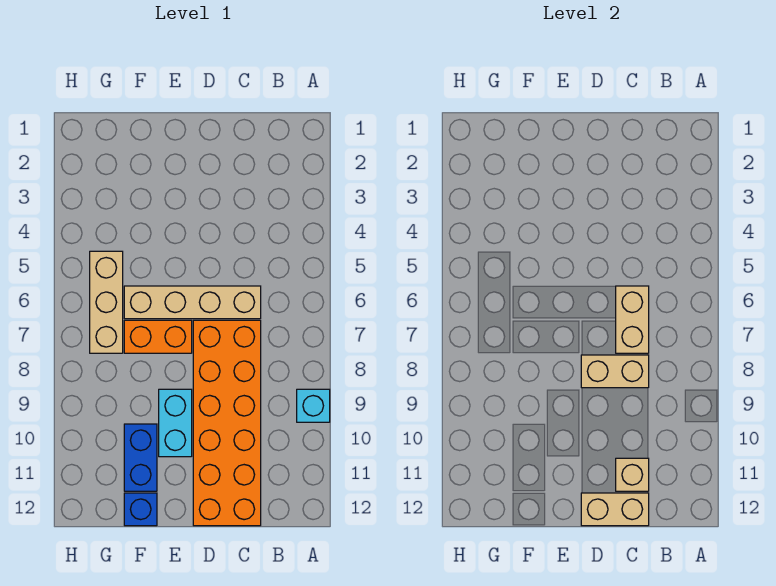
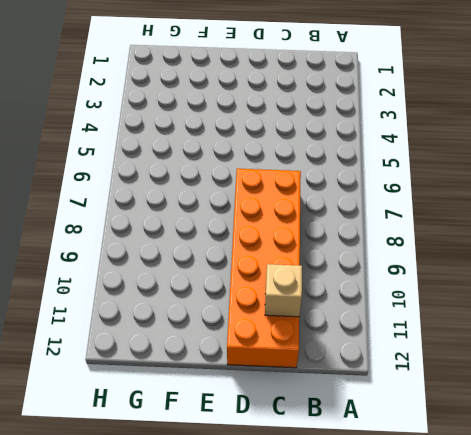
none -> cyan brick A9 level 1
none -> tan brick C6:F6 level 1
none -> orange brick E7:F7 level 1

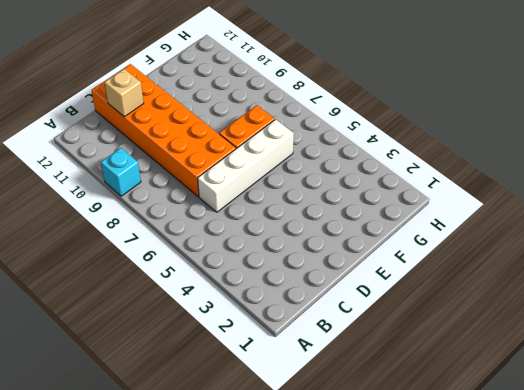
white brick C6:F6 level 1 -> tan brick C6:F6 level 1
none -> cyan brick E9:E10 level 1
none -> blue brick F10:F11 level 1
none -> blue brick F12 level 1

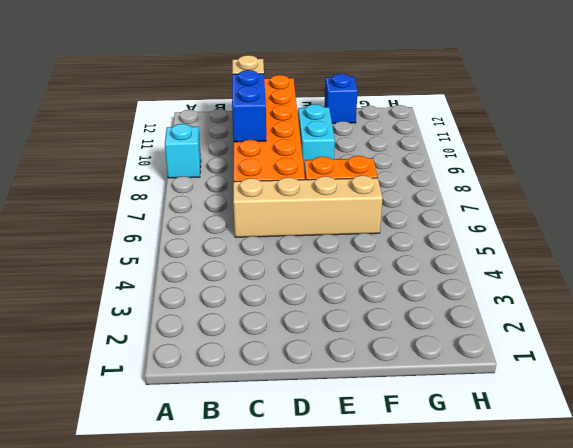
blue brick C9:C10 level 2 -> blue brick F10:F11 level 1
none -> tan brick G5:G7 level 1
none -> tan brick C6:C7 level 2
none -> tan brick C8:D8 level 2

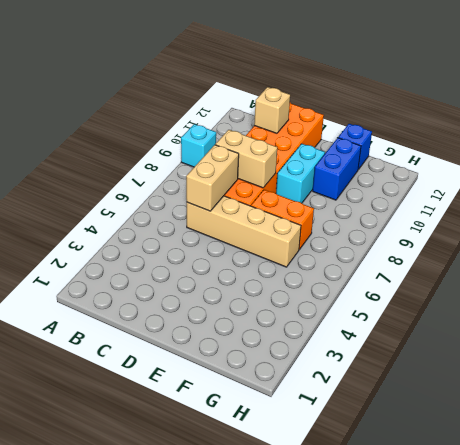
none -> tan brick G5:G7 level 1
none -> tan brick C12:D12 level 2

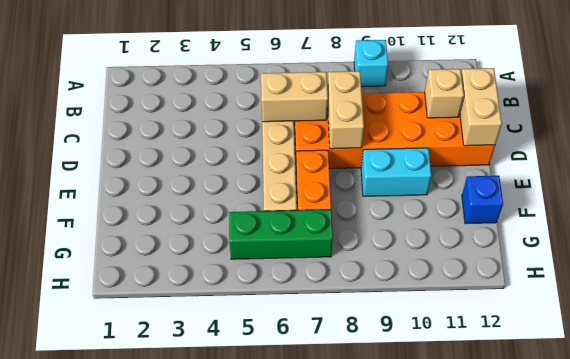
green brick G5:G7 level 1 -> tan brick G5:G7 level 1
none -> blue brick F10:F11 level 1

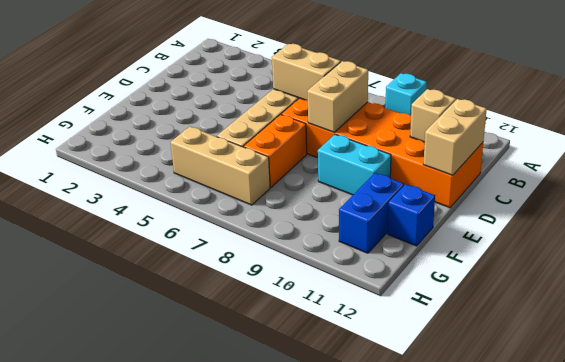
blue brick F11:G11 level 1 -> blue brick F10:F11 level 1

